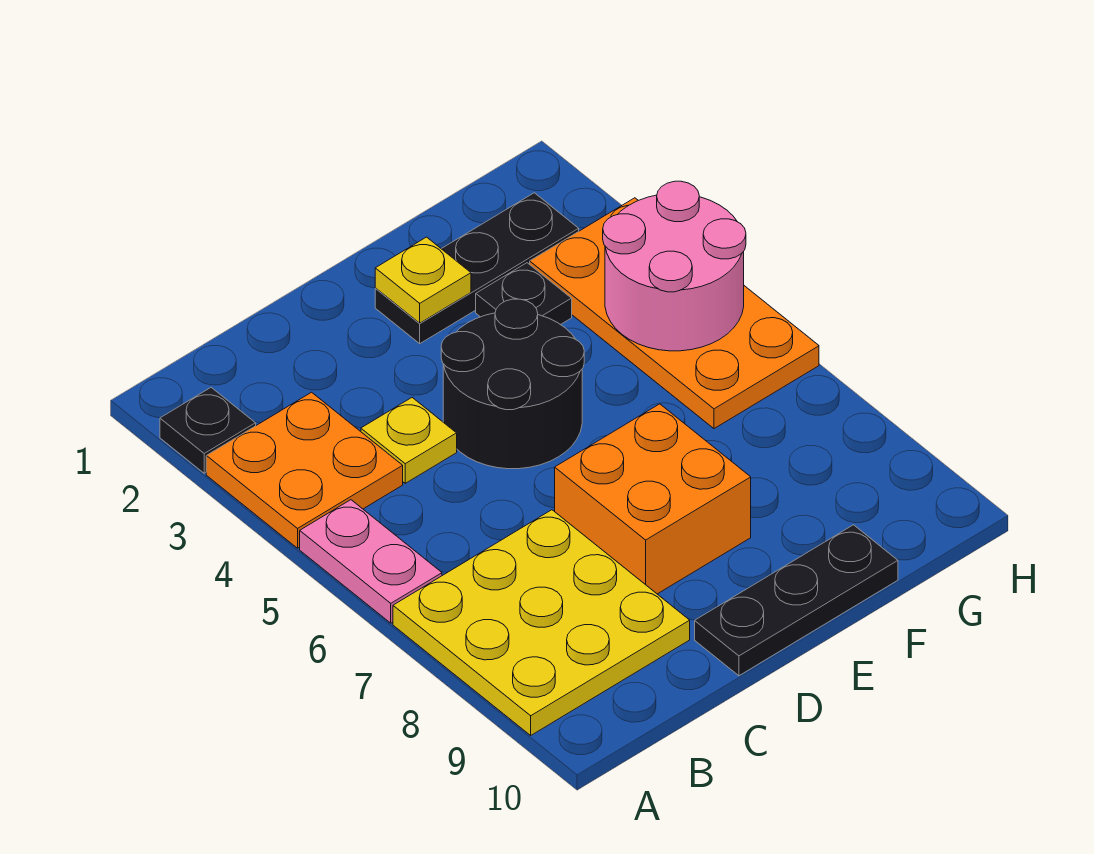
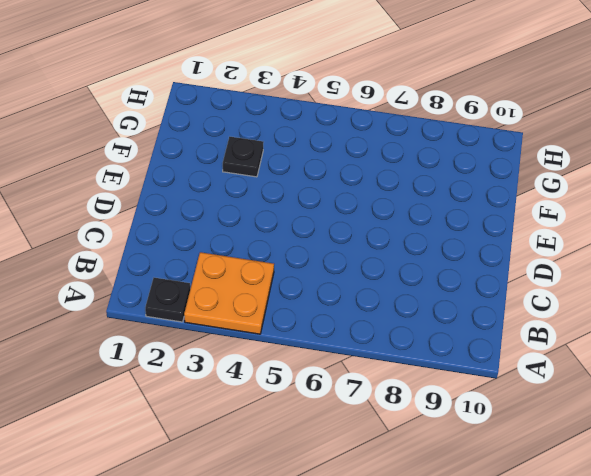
none -> pink plate A5:A6 level 1
none -> yellow plate A7:C9 level 1
none -> yellow plate C4 level 1

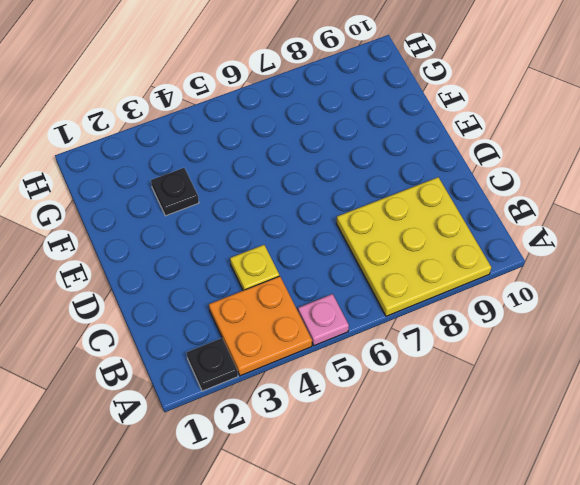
pink plate A5 level 1 -> pink plate A5:A6 level 1
none -> black round brick D4:E5 level 1
none -> orange brick D7:E8 level 1
none -> black plate D10:F10 level 1

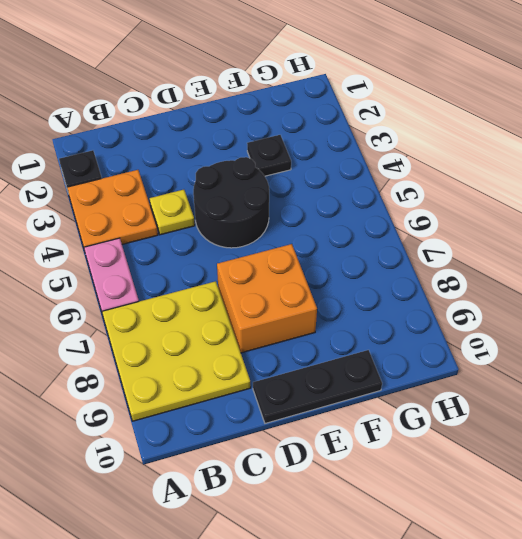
none -> black plate E2:G2 level 1
none -> orange plate G3:H6 level 1
none -> yellow plate E2 level 2

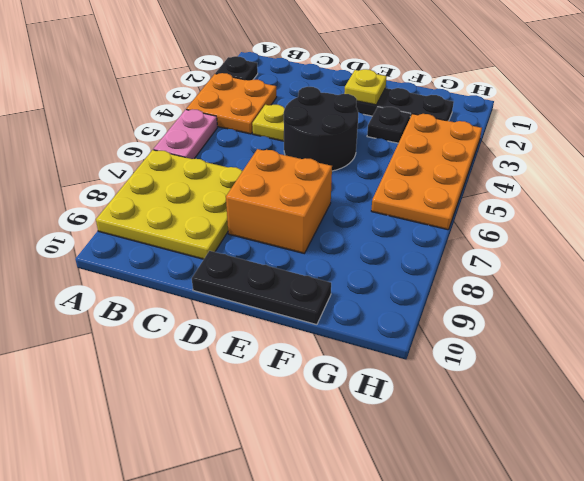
none -> pink round brick G4:H5 level 2

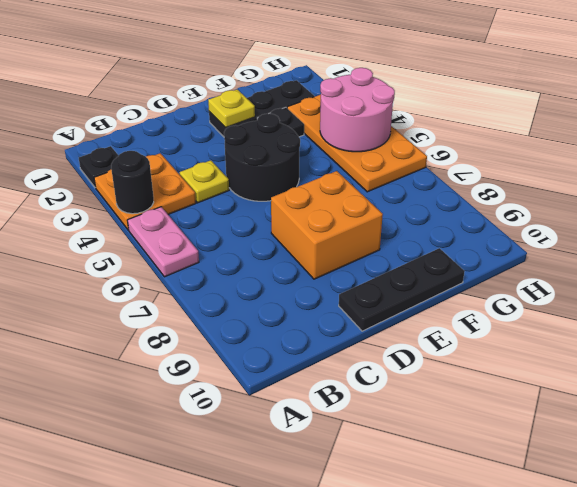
black round brick A4 level 2 -> none
none -> yellow plate A7:C9 level 1

